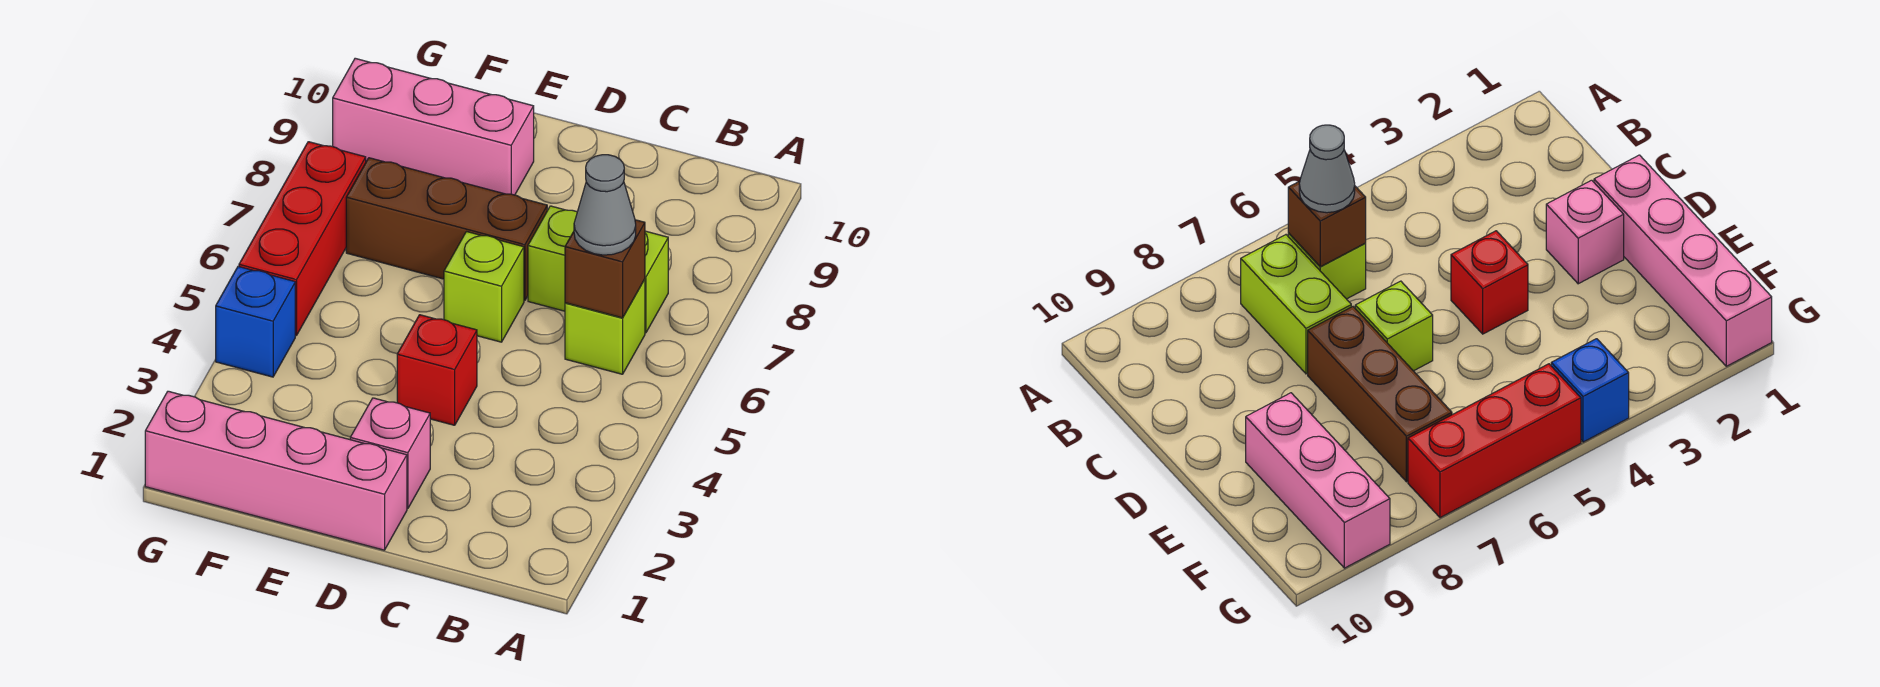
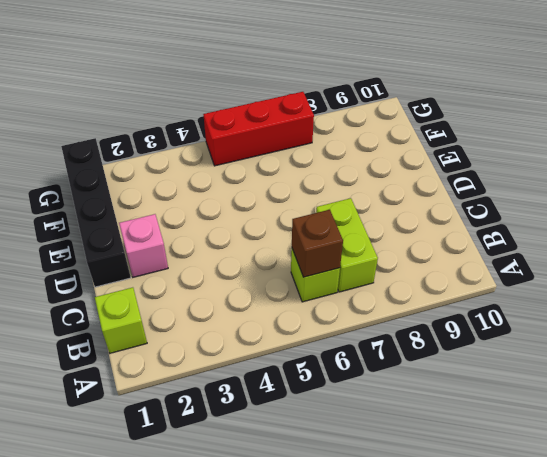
lime brick B1 level 1 -> lime brick D6 level 1
black brick D1:G1 level 1 -> pink brick D1:G1 level 1
none -> red brick D4 level 1
none -> brown brick D7:F7 level 1
none -> pink brick E9:G9 level 1

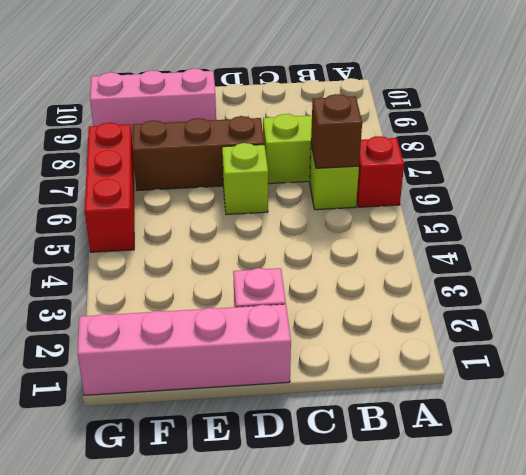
red brick A6 level 1 -> red brick D4 level 1
none -> blue brick G4 level 1
none -> grey cone B6 level 3

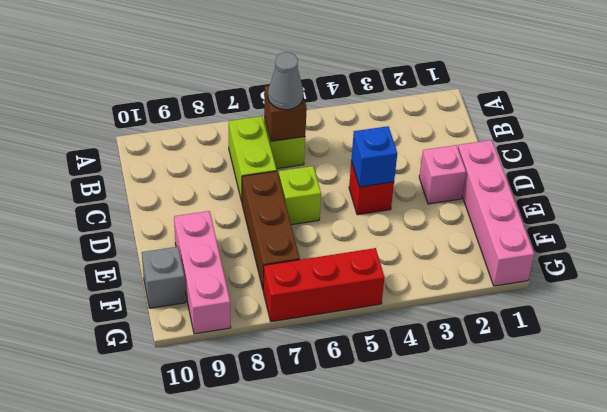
blue brick D4 level 2 -> blue brick G4 level 1
grey brick F10 level 1 -> none

